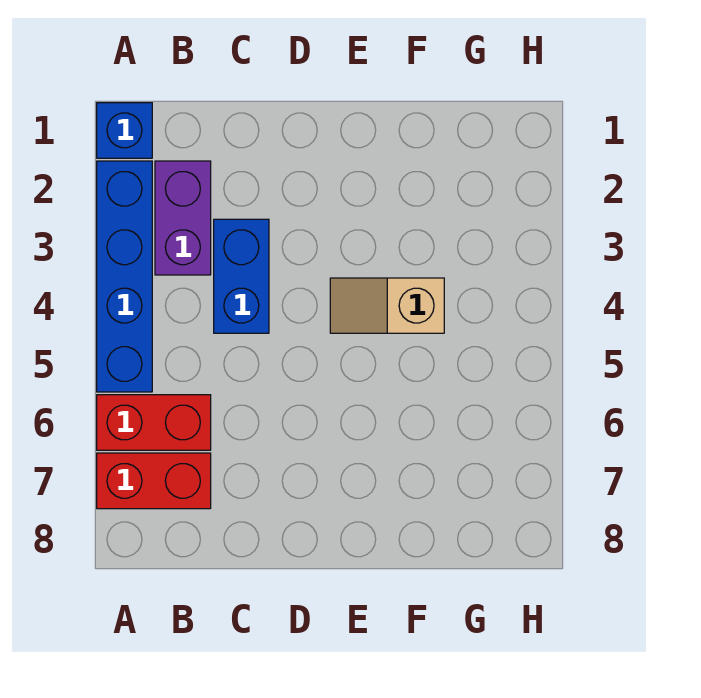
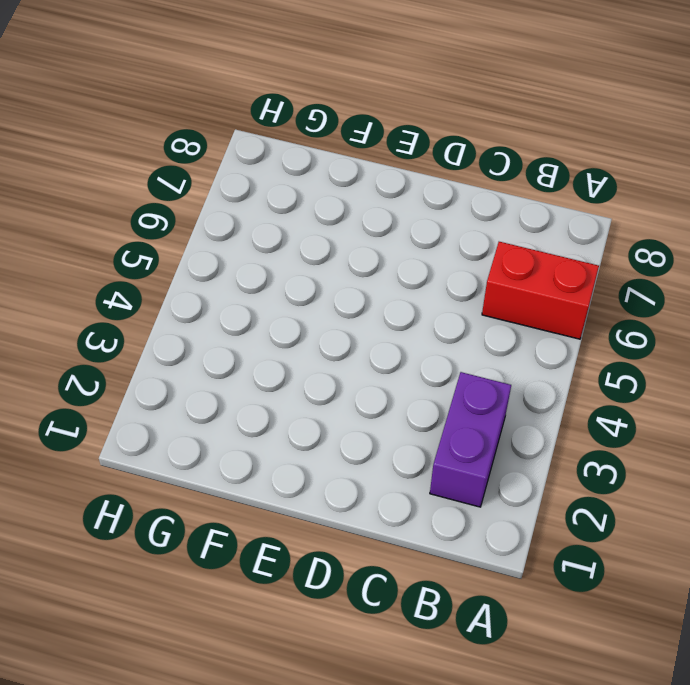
none -> blue brick A1 level 1
none -> blue brick A2:A5 level 1

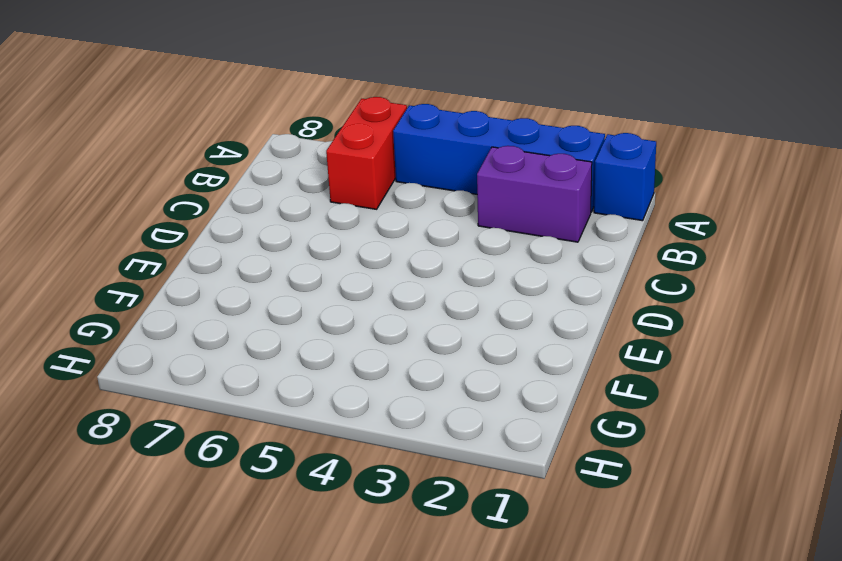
none -> red brick A7:B7 level 1
none -> blue brick C3:C4 level 1

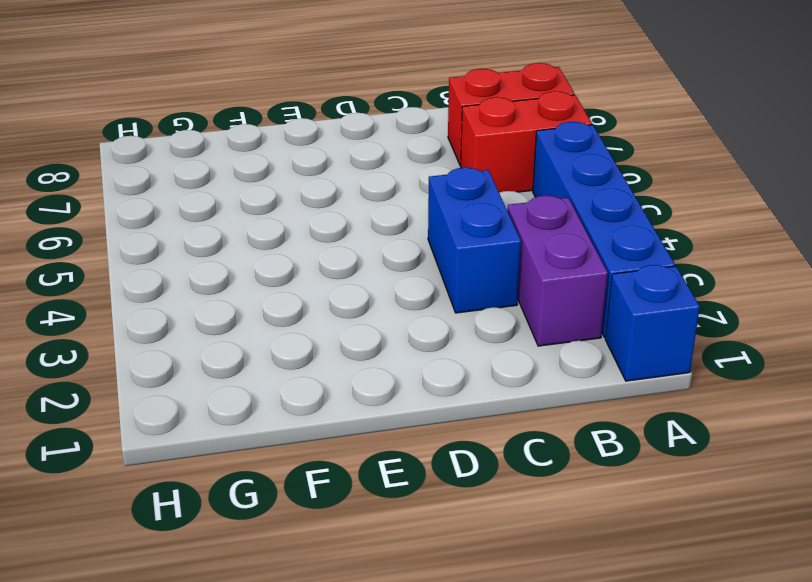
none -> tan slope E4:F4 level 1 top F

